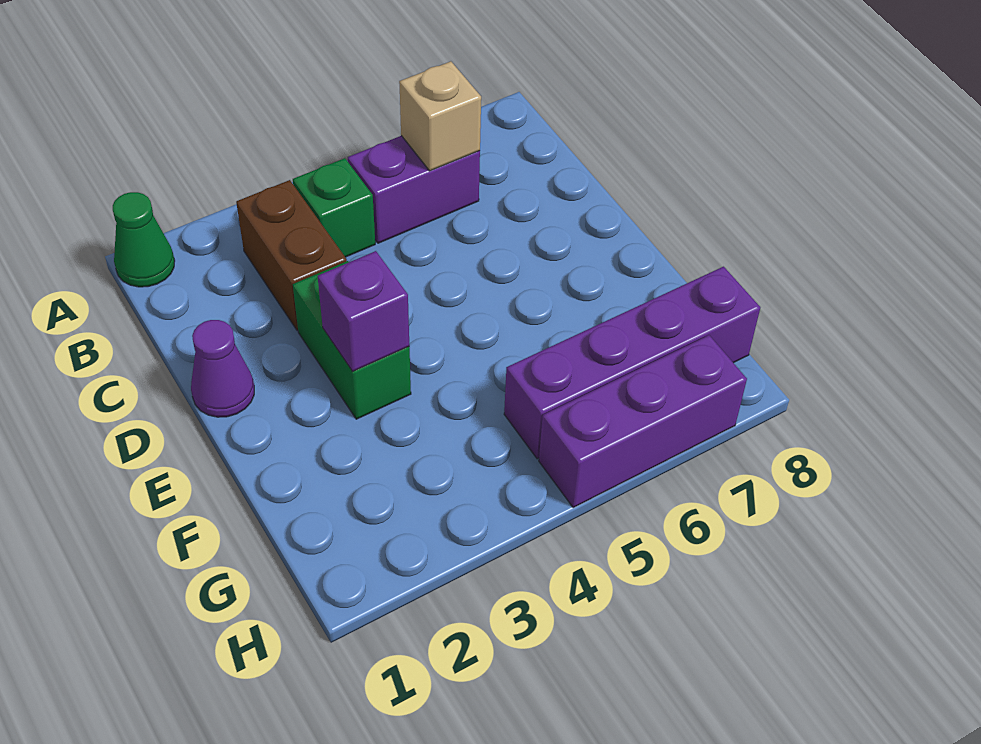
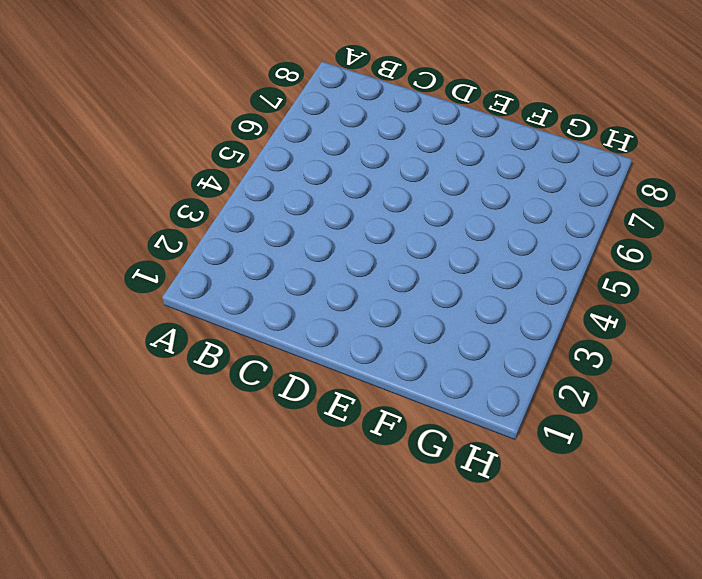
none -> green cone A1 level 1
none -> brown brick B3:C3 level 1

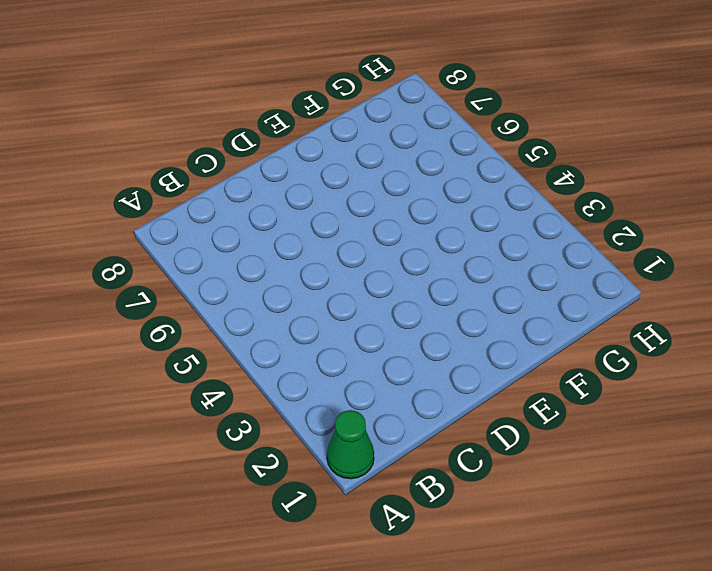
none -> brown brick B3:C3 level 1
none -> green brick B4 level 1

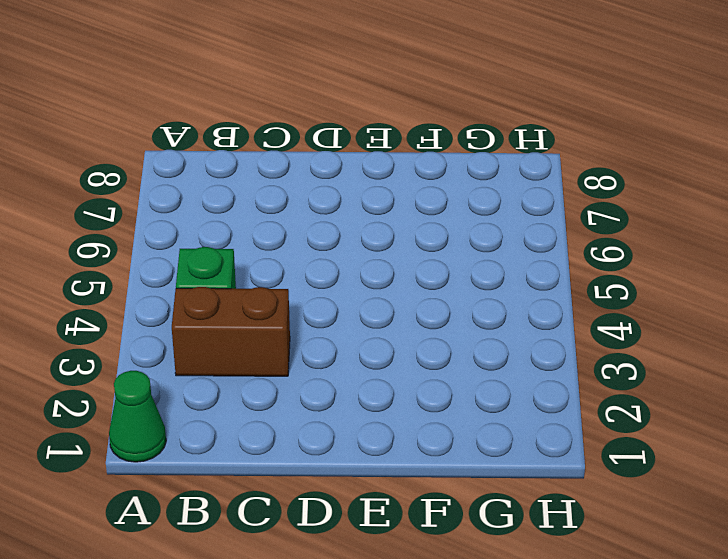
none -> purple brick B5:B6 level 1
none -> purple cone D1 level 1

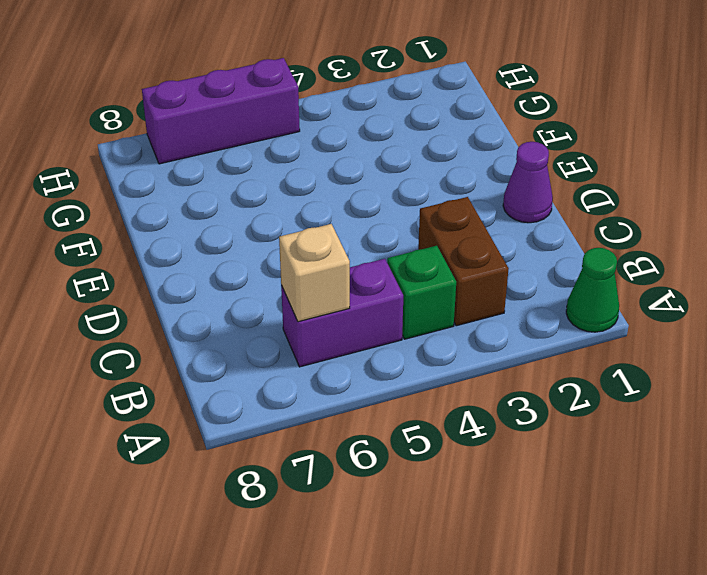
none -> green brick D3:E3 level 1
none -> purple brick G5:G8 level 1

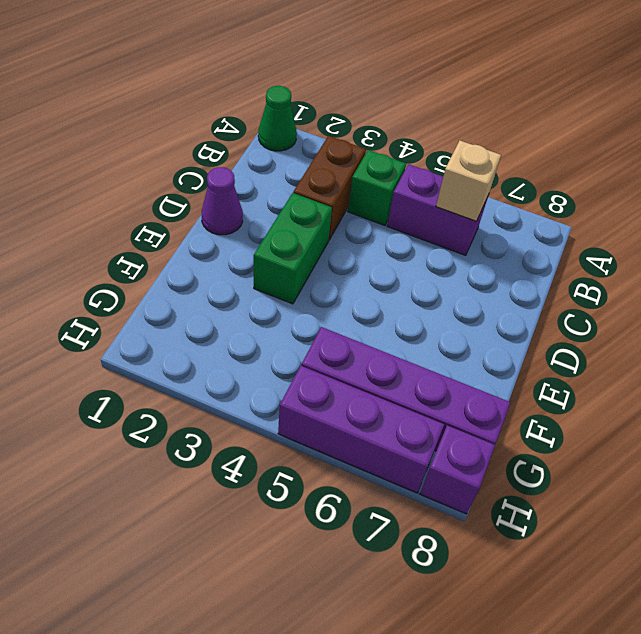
purple brick H8 level 1 -> purple brick E3 level 2

